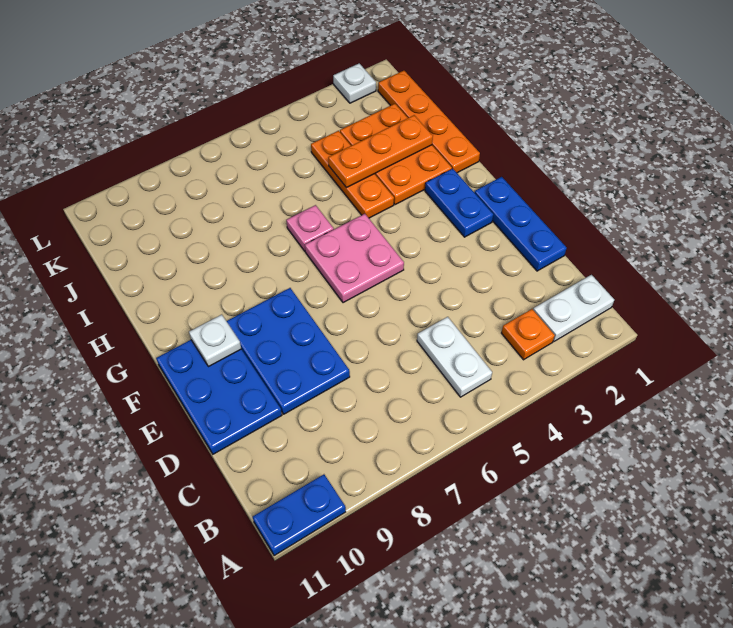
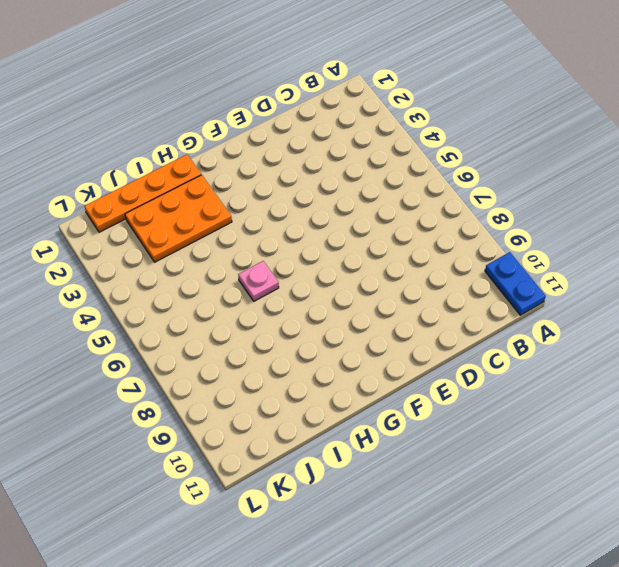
none -> white plate B1:B2 level 1
none -> orange plate B3 level 1
none -> white plate B5:C5 level 1

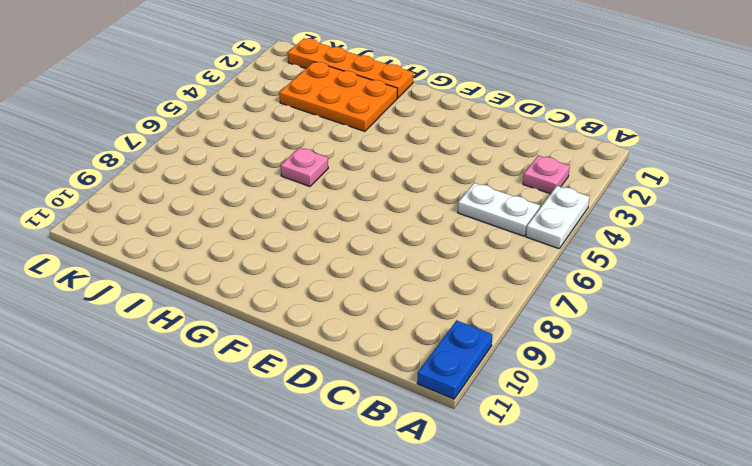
white plate A4:A5 level 1 -> white plate B1:B2 level 1
pink plate B3 level 1 -> orange plate B3 level 1
none -> blue plate D1:F1 level 1
none -> blue plate D8:F9 level 1
none -> blue plate D10:F11 level 1

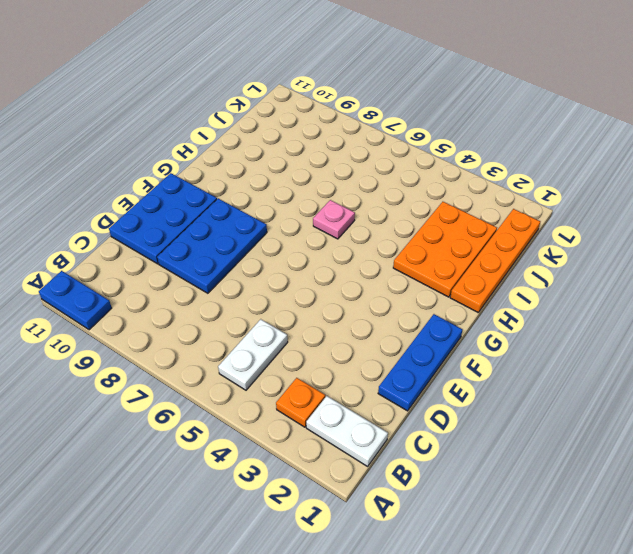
none -> blue plate F2:G2 level 1
none -> pink plate F5:G6 level 1
none -> orange plate H4:J4 level 1

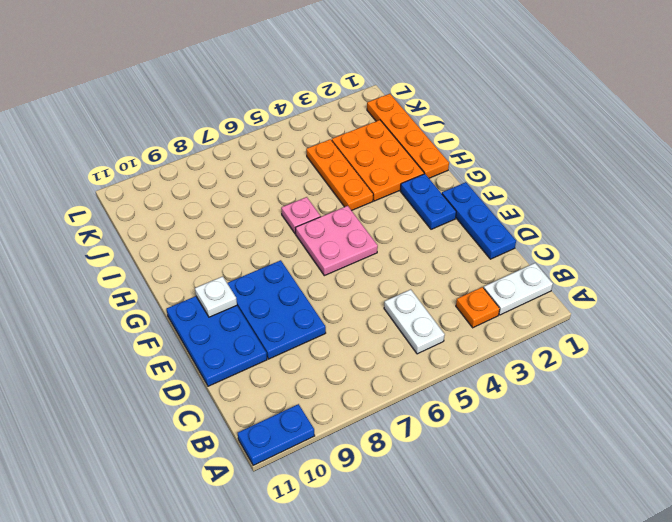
none -> white plate L2 level 1
none -> orange plate I2:I4 level 2

